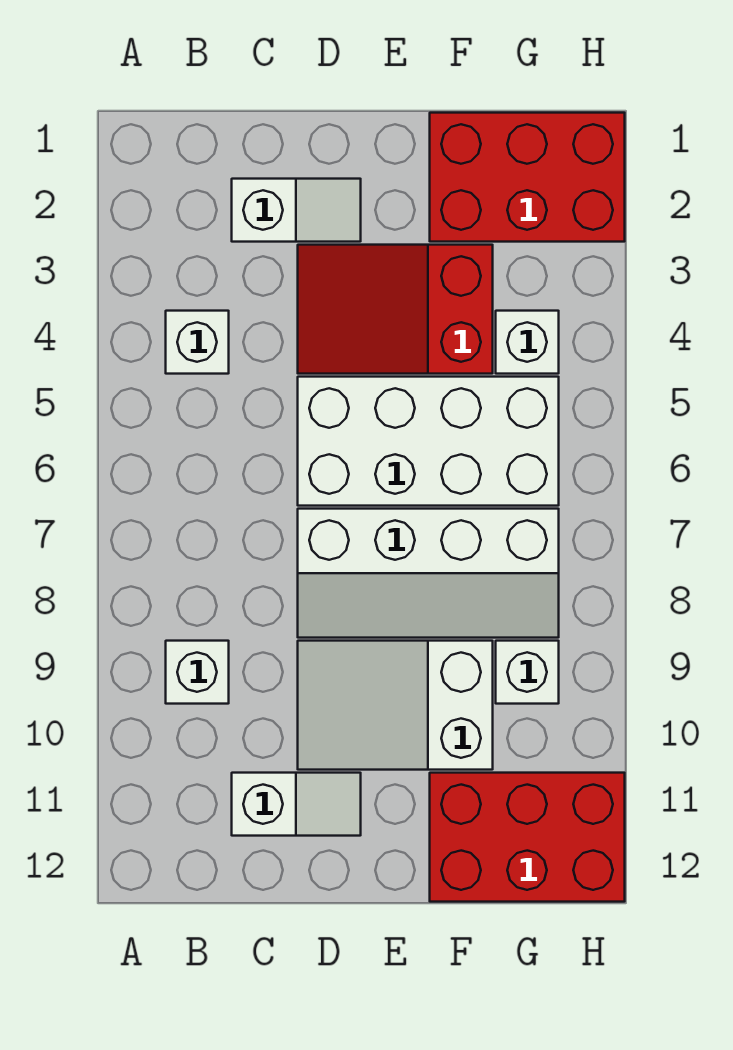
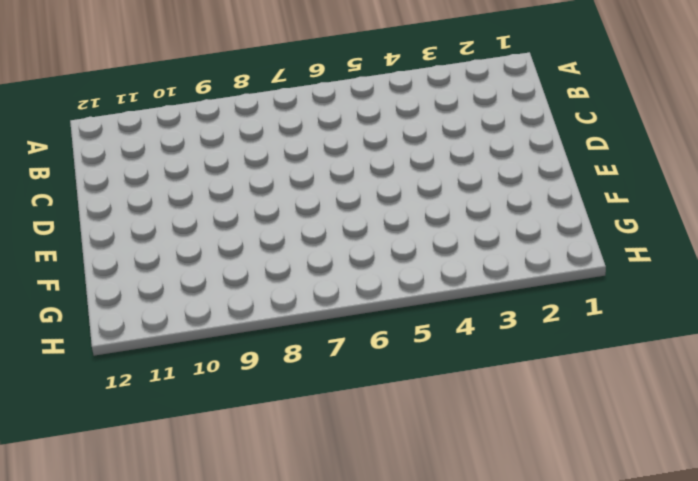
none -> white brick B4 level 1
none -> white brick B9 level 1
none -> white slope C2:D2 level 1 top C

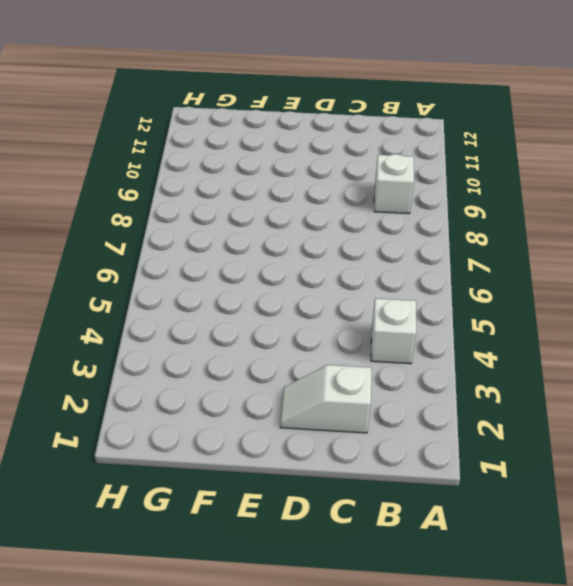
none -> white slope C11:D11 level 1 top C
none -> red slope D3:F4 level 1 top F
none -> white brick D5:G6 level 1

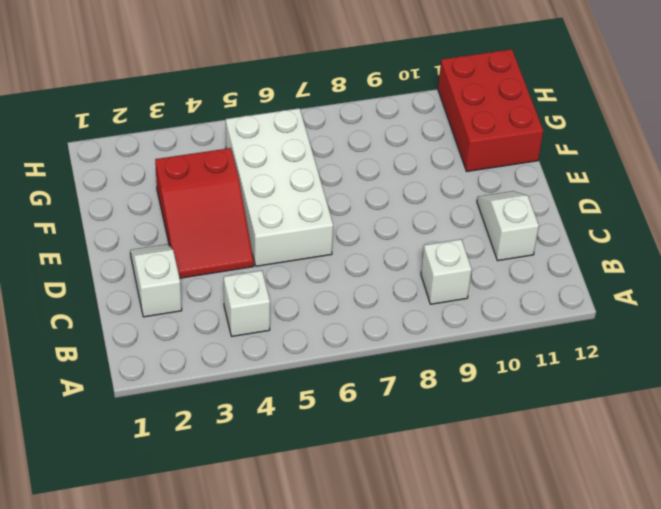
none -> white slope D7:G8 level 1 top 7
none -> white slope D9:F10 level 1 top F
none -> red brick F1:H2 level 1

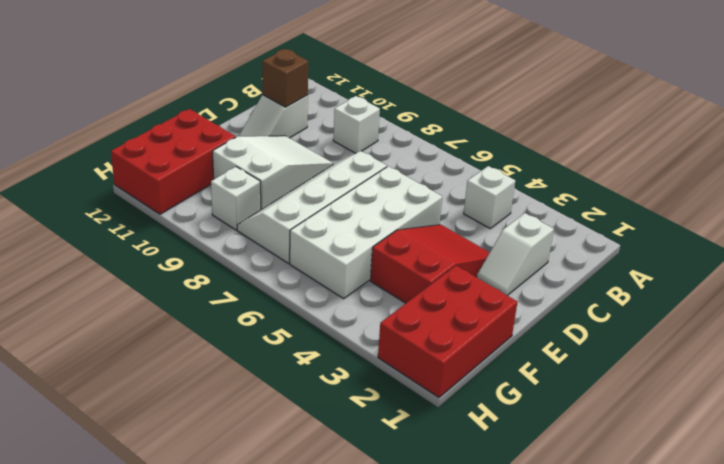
brown brick C11 level 2 -> none
none -> white brick G4 level 1

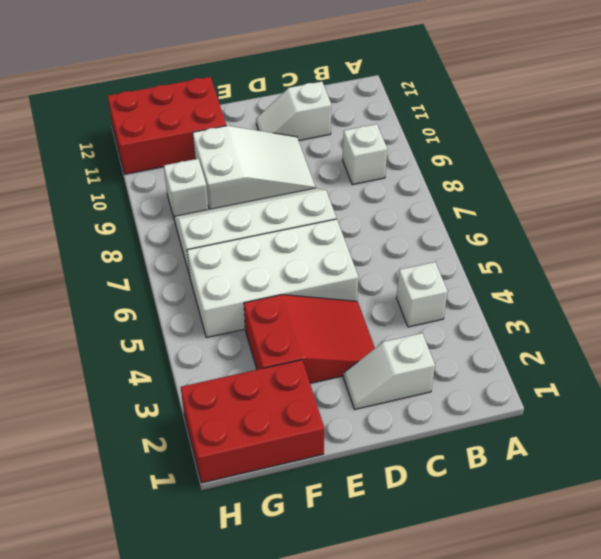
none -> white brick G4 level 1

